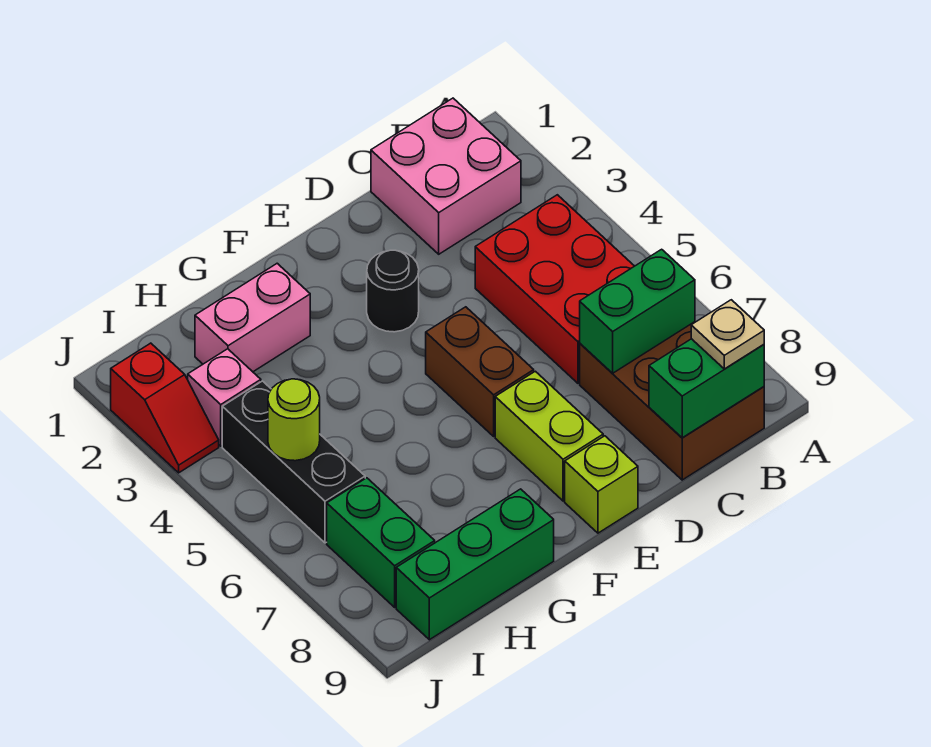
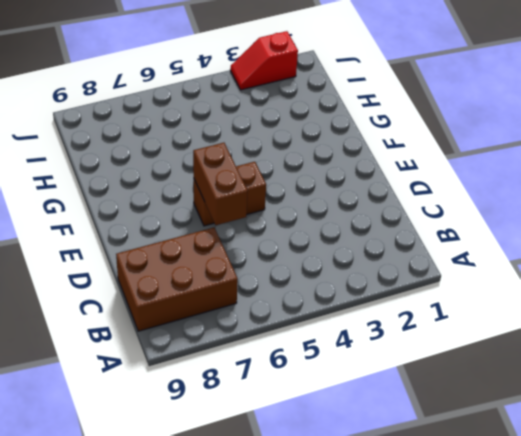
brown brick D6:E6 level 2 -> none
none -> pink brick B1:C2 level 1
none -> red brick B4:C6 level 1
none -> black round brick E3 level 1

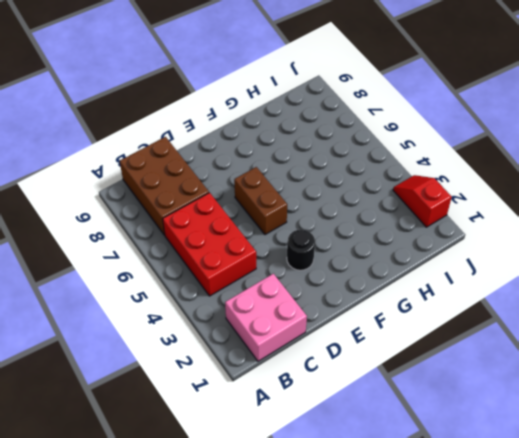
none -> lime brick E7:E8 level 1
none -> lime brick E9 level 1
none -> pink brick G2:H2 level 1

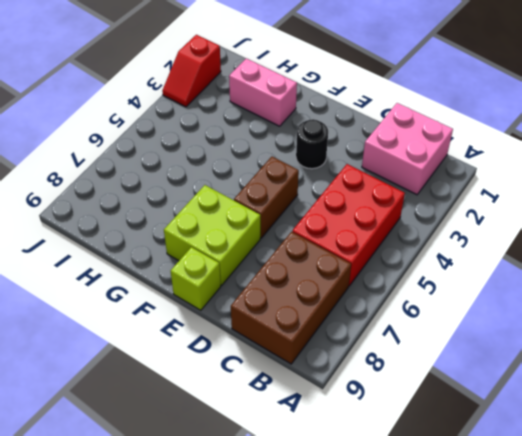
lime brick E7:F8 level 1 -> lime brick E7:E8 level 1
none -> green brick G9:I9 level 1
none -> pink brick I3 level 1
none -> black brick I4:I6 level 1

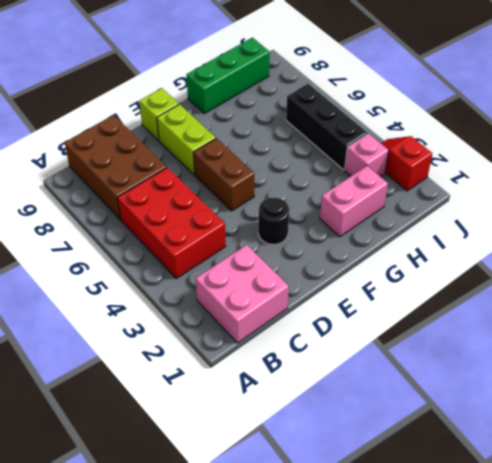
none -> green brick I7:I8 level 1
none -> green brick B7:C7 level 2
none -> green brick B9:C9 level 2

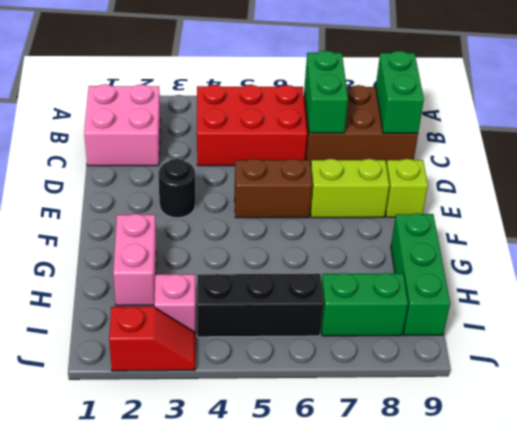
none -> lime round brick I5 level 2
none -> tan plate B9 level 3

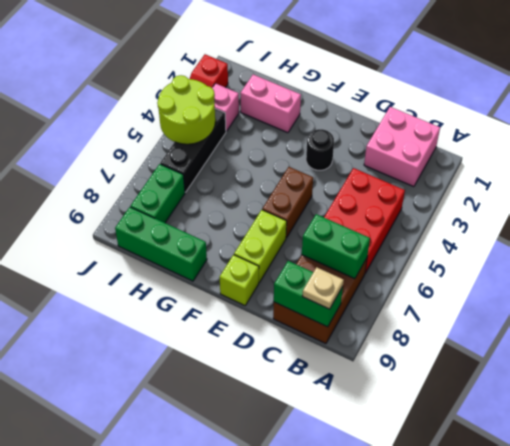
lime round brick I4:J5 level 2 -> lime round brick I5 level 2

